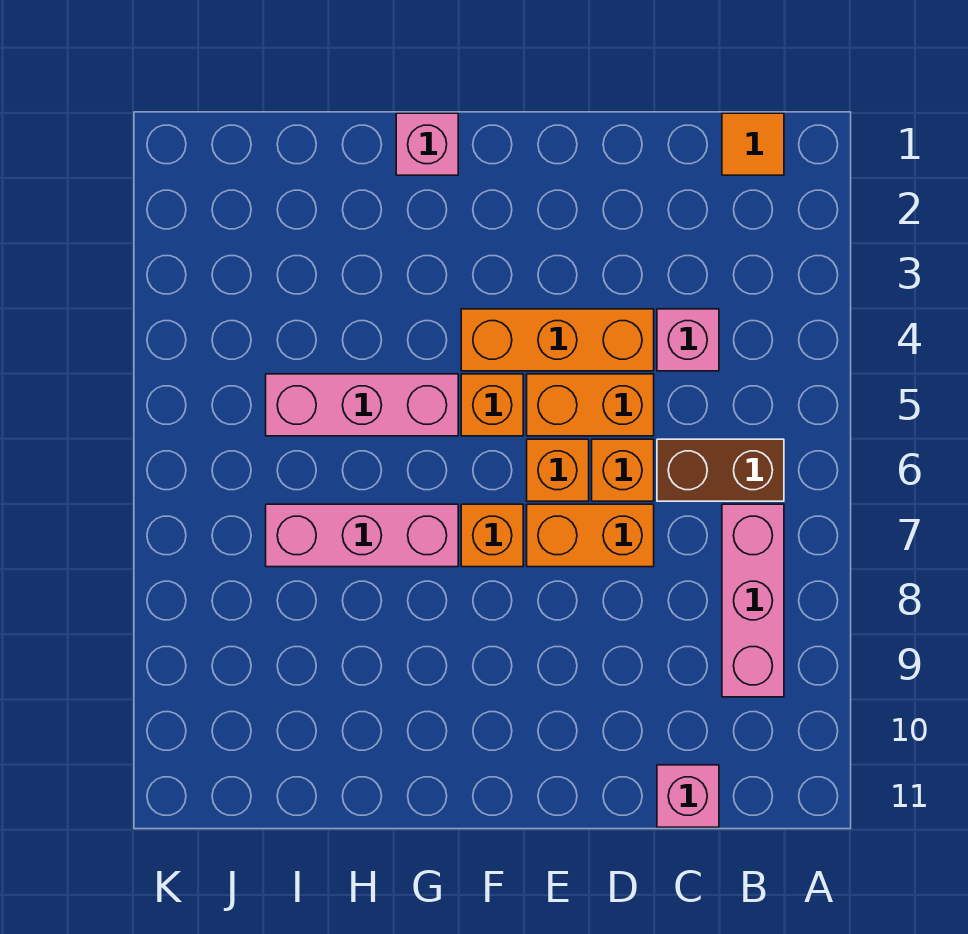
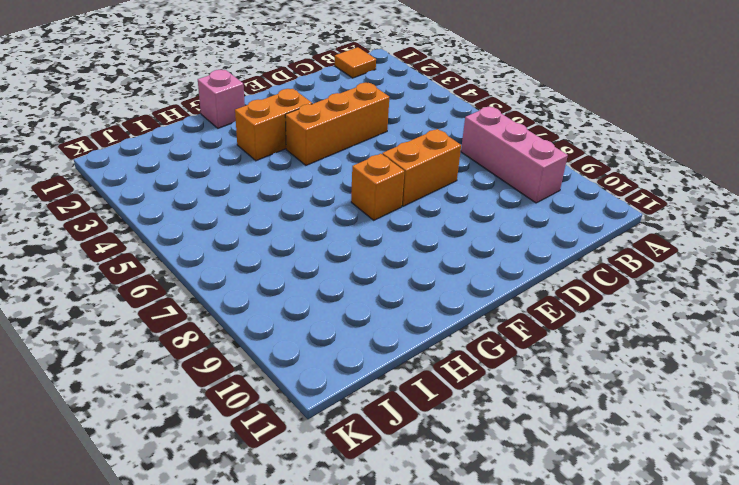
orange brick F3:G3 level 1 -> orange brick D5:E5 level 1
none -> brown brick B6:C6 level 1
none -> pink brick C4 level 1
none -> pink brick C11 level 1

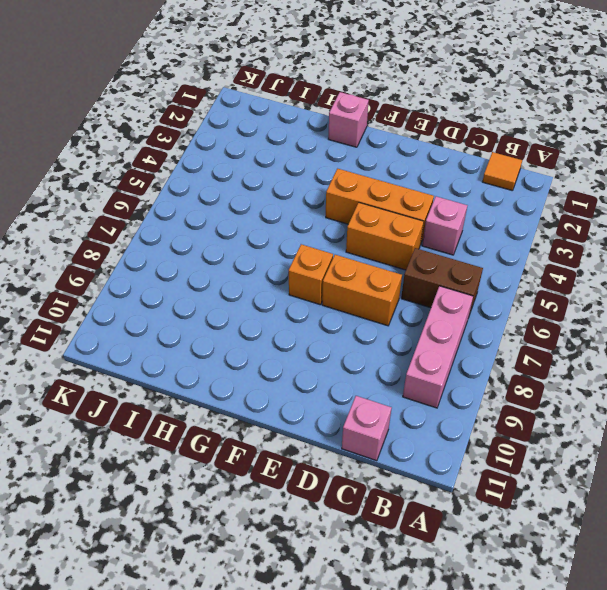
none -> orange brick D6 level 1
none -> orange brick E6 level 1
none -> orange brick F5 level 1

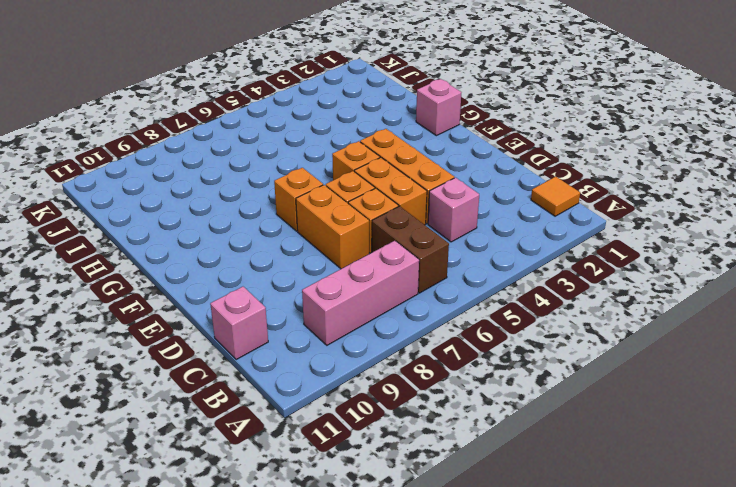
none -> pink brick G5:I5 level 1
none -> pink brick G7:I7 level 1

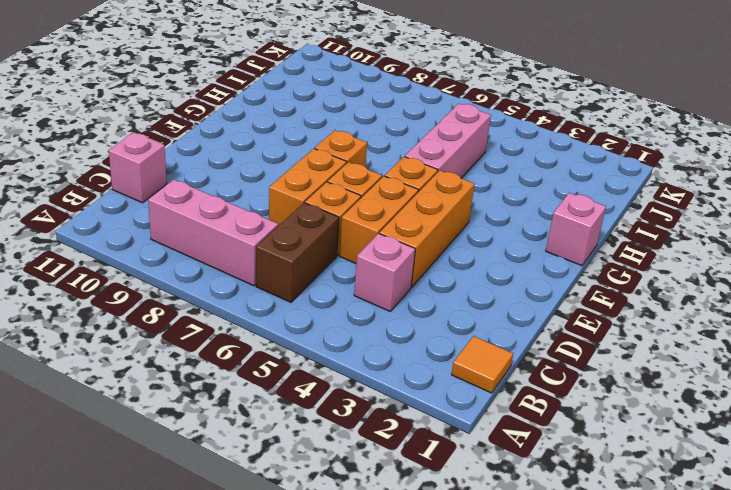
none -> pink brick G7:I7 level 1

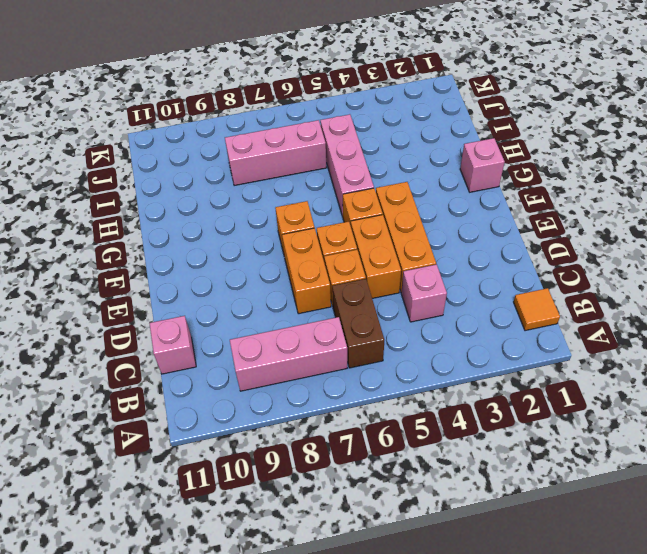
pink brick I6:I8 level 1 -> pink brick G7:I7 level 1

